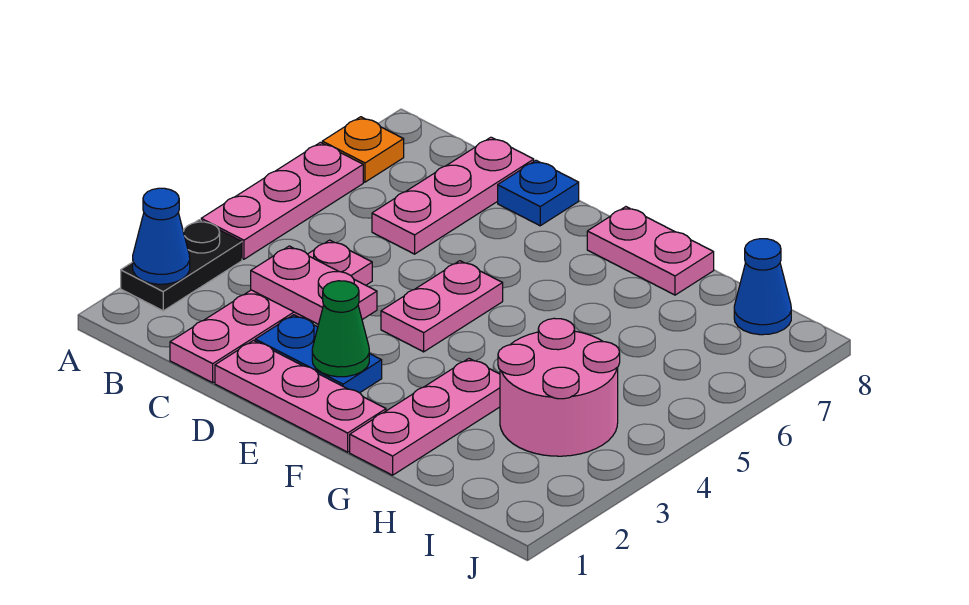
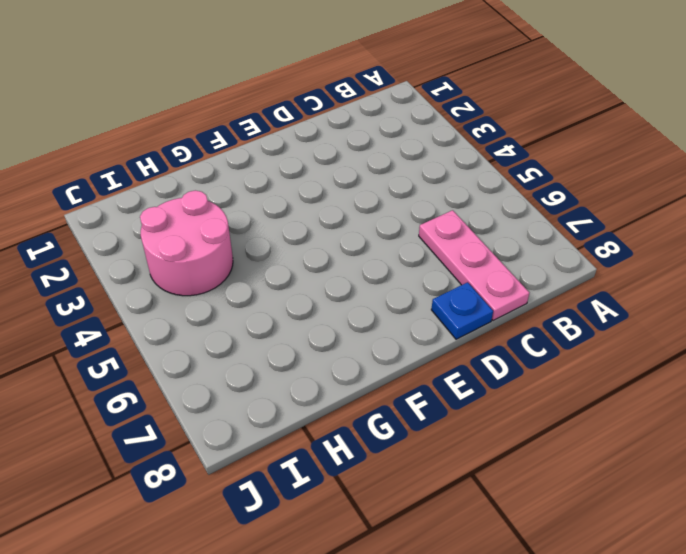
none -> black plate A2:A3 level 1
none -> pink plate A4:A6 level 1
none -> orange plate A7 level 1

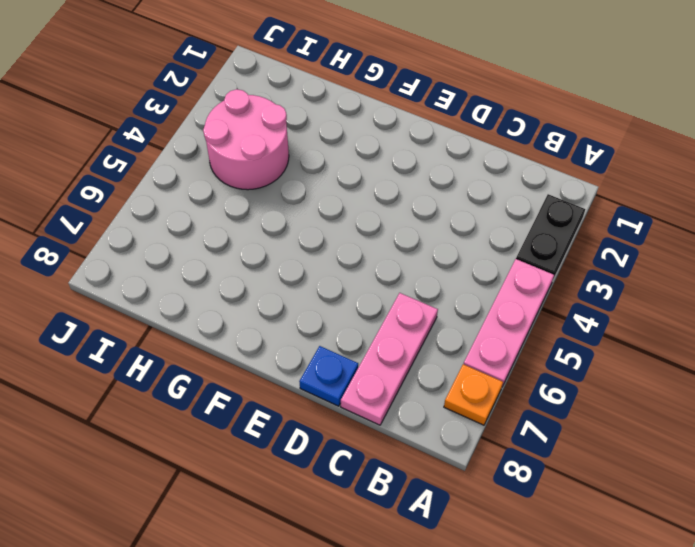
none -> pink plate C1:C4 level 1
none -> pink plate D1:F1 level 1
none -> blue plate D2:E2 level 1

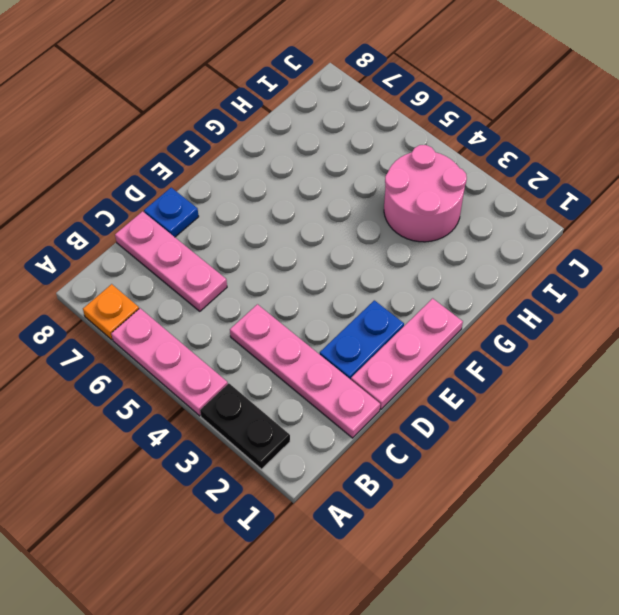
none -> pink plate E4:E5 level 1
none -> pink plate F8:G8 level 1
none -> pink plate G1:G3 level 1

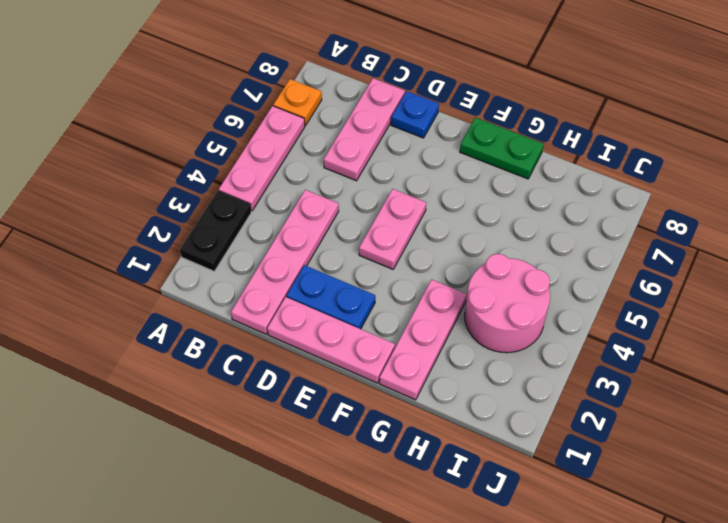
green plate F8:G8 level 1 -> pink plate F8:G8 level 1
none -> blue cone I8 level 1
none -> blue cone A2 level 2
none -> pink plate C3:D3 level 2

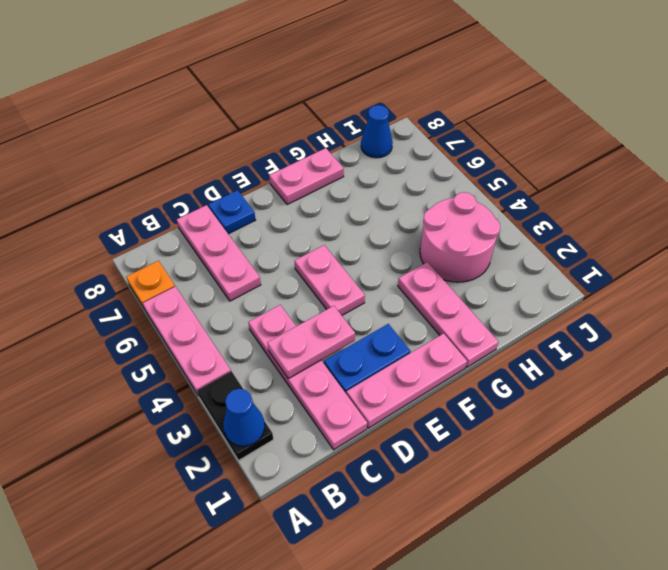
none -> green cone E2 level 2

